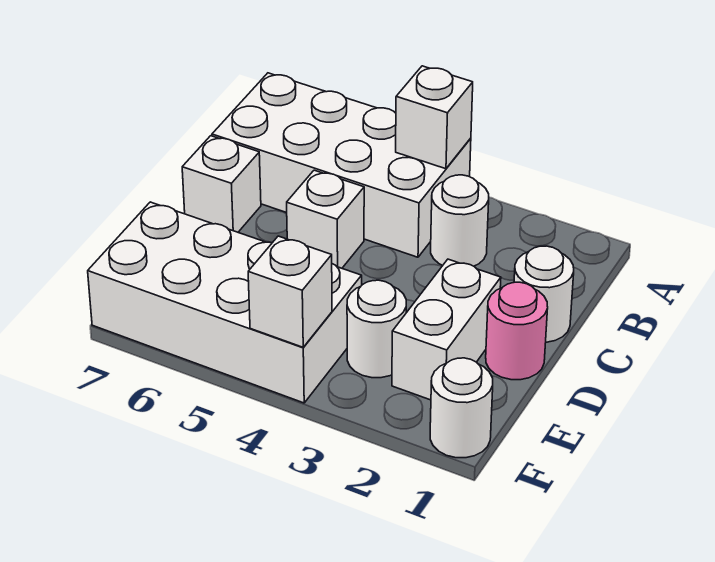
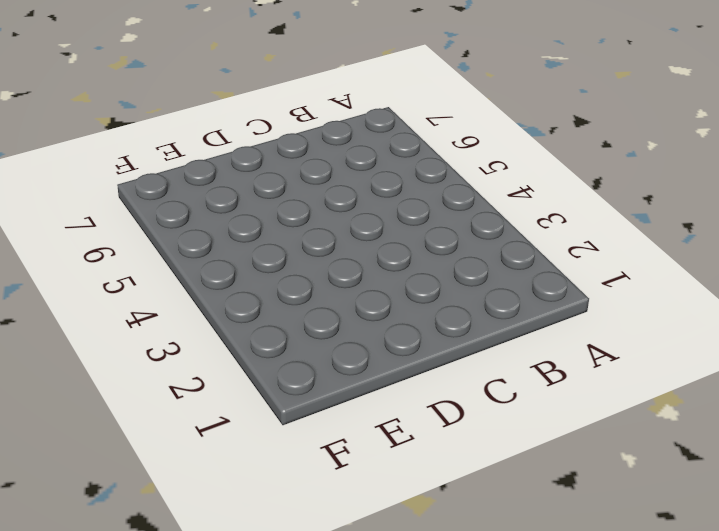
none -> white brick A4:B7 level 1
none -> white round brick B3 level 1
none -> white round brick C1 level 1

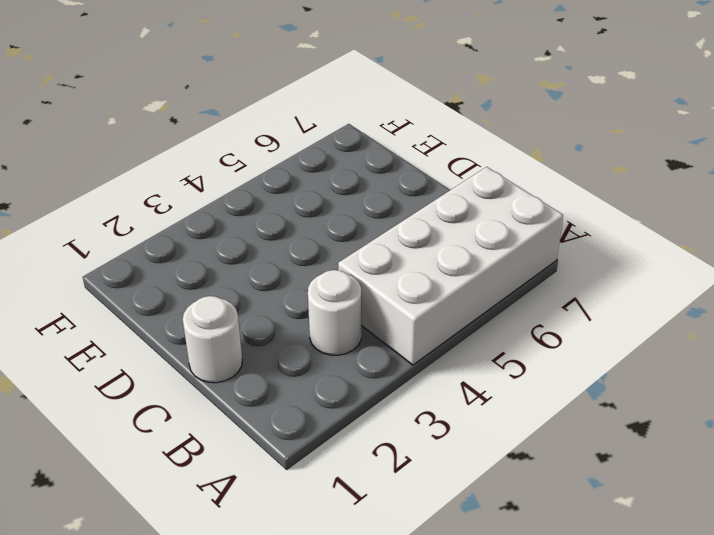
none -> white brick C5 level 1
none -> white brick C7 level 1
none -> pink round brick D1 level 1

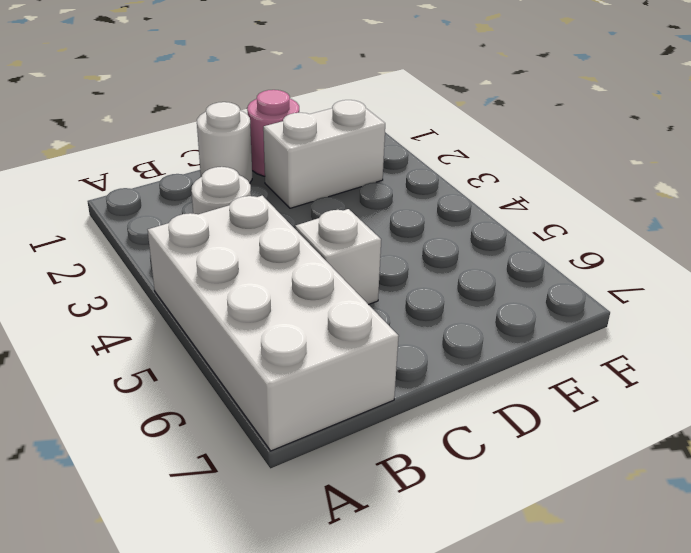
none -> white brick C7 level 1
none -> white round brick E3 level 1
none -> white brick E4:F7 level 1

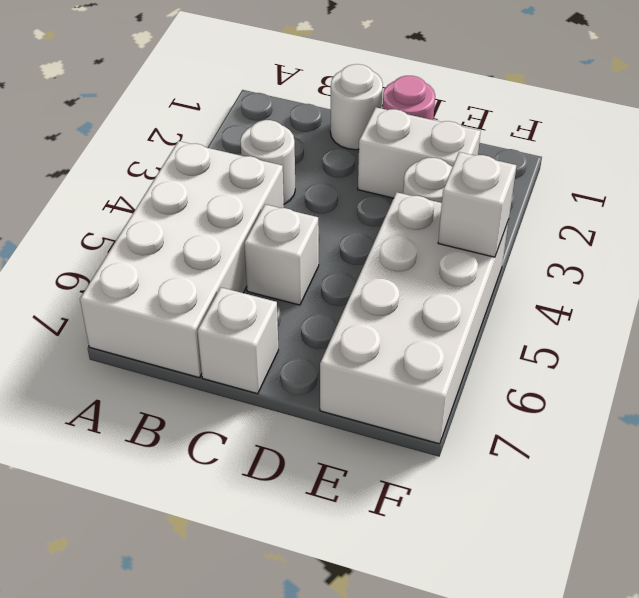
none -> white round brick F1 level 1
none -> white brick A4 level 2

